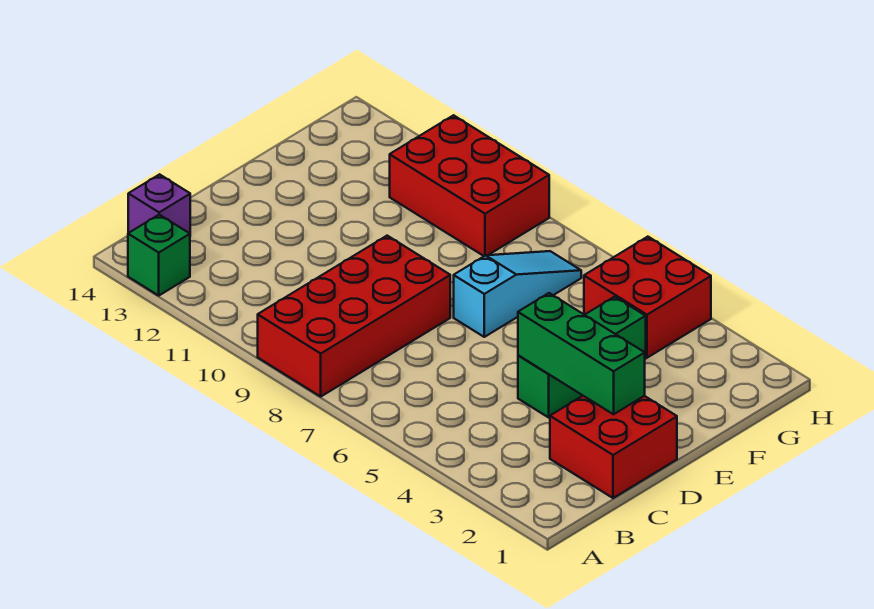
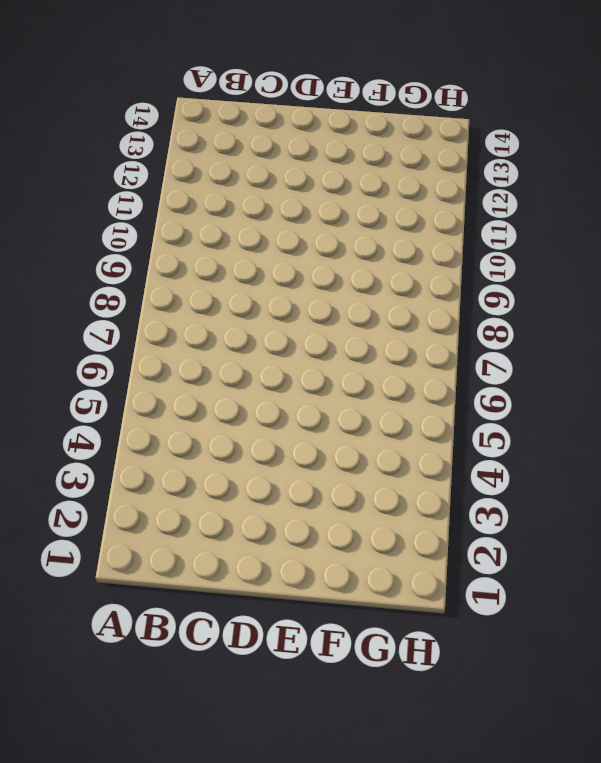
none -> red brick A8:D9 level 1
none -> green brick A13 level 1

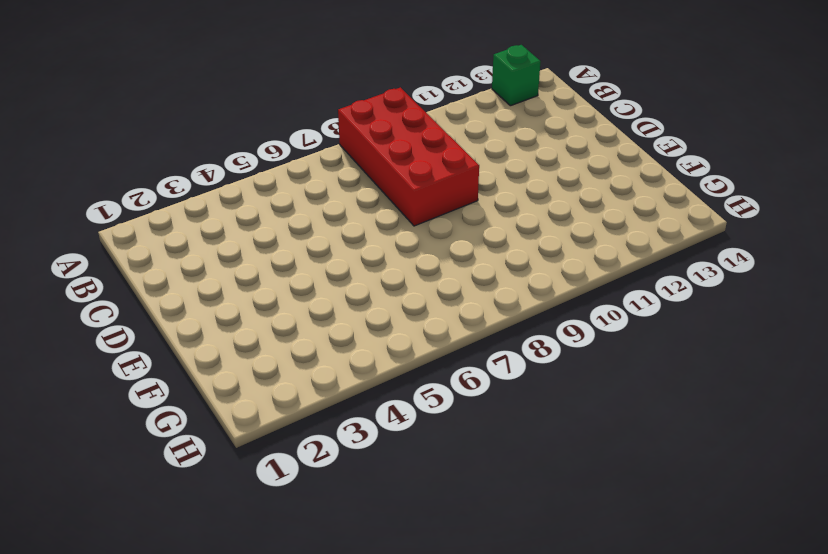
none -> purple brick B14 level 1
none -> red brick C1:D2 level 1

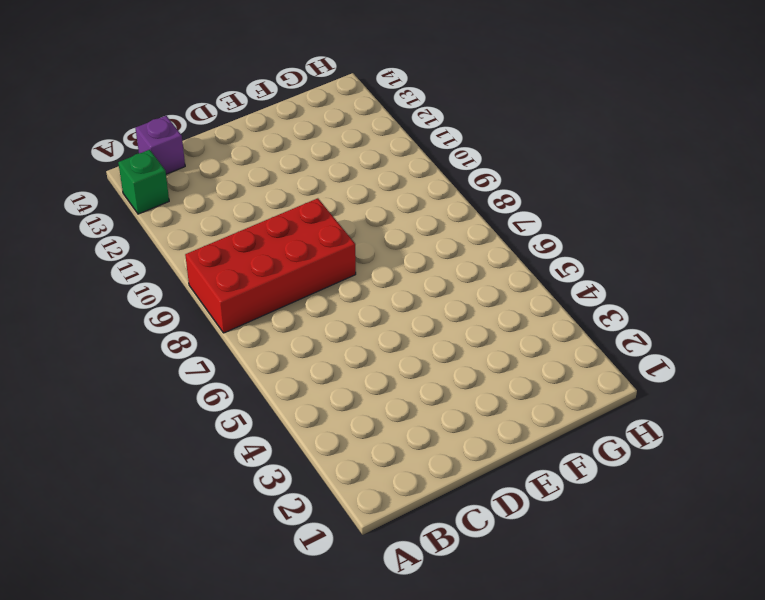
none -> red brick C1:D2 level 1
none -> green brick D4:F4 level 1

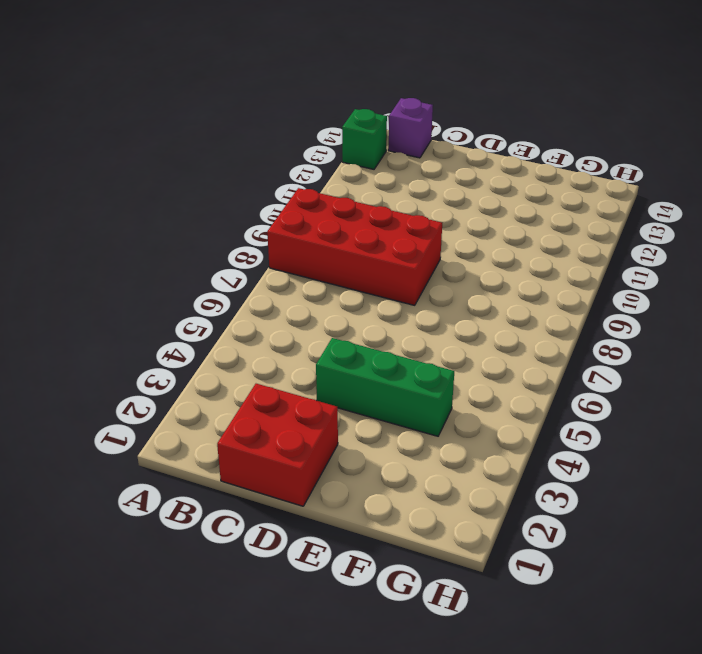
none -> cyan slope E7:G7 level 1 top E
none -> red brick G4:H5 level 1

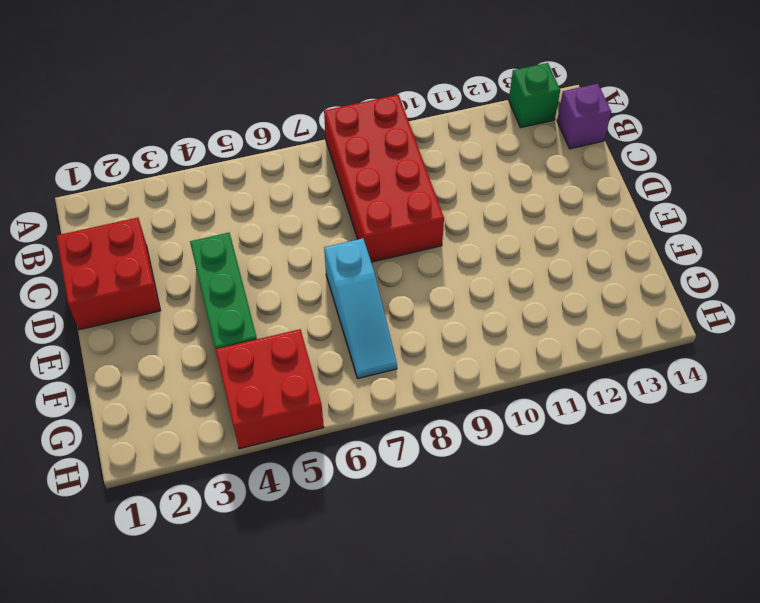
none -> red brick G9:H11 level 1
none -> green brick D2:D4 level 2

